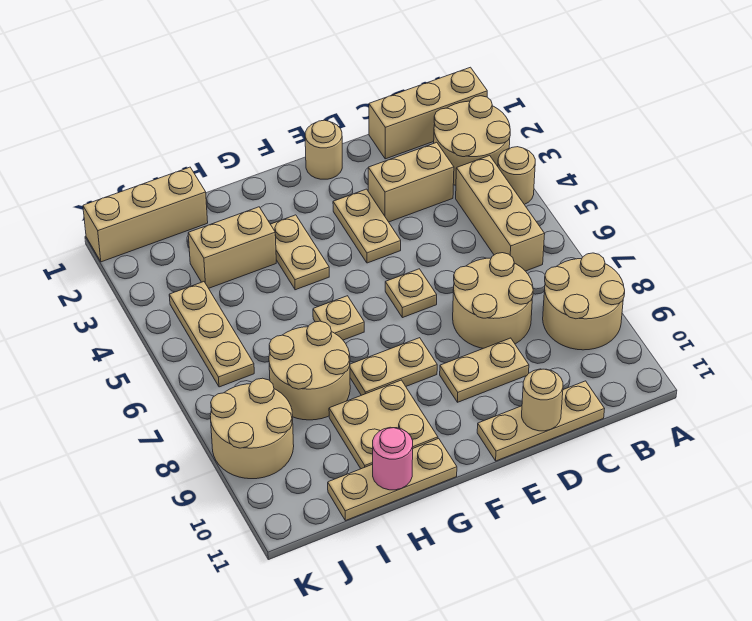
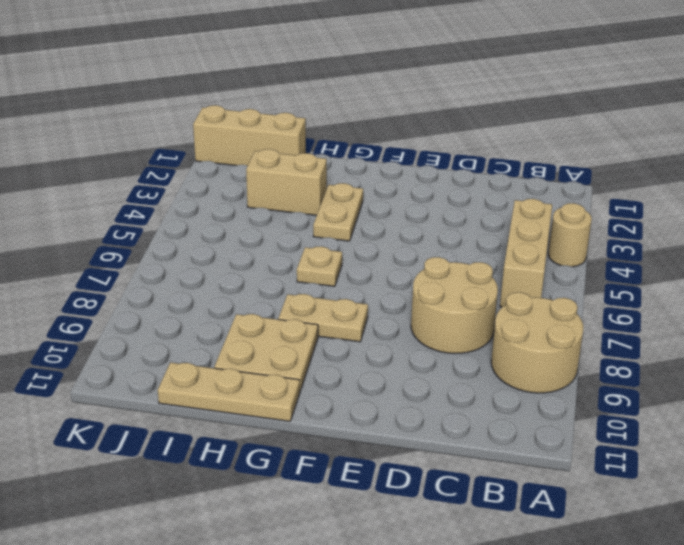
none -> tan brick A1:C1 level 1
none -> tan round brick A2:B3 level 1
none -> tan brick C3:D3 level 1

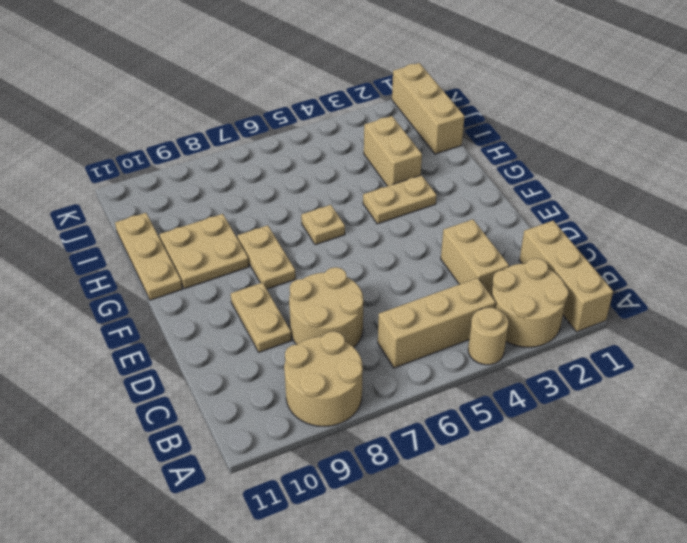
none -> tan plate C11:E11 level 1
none -> tan round brick E1 level 1
none -> tan plate E3:E4 level 1

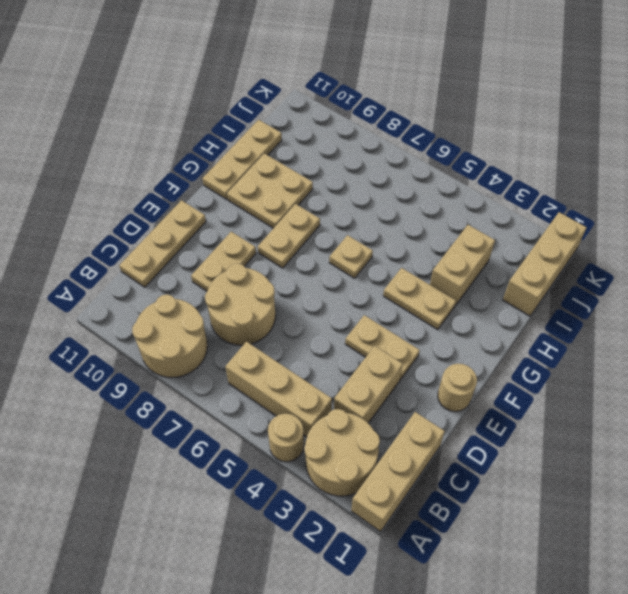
none -> tan plate E6 level 1
none -> tan round brick H7:I8 level 1
none -> tan plate J4:J6 level 1

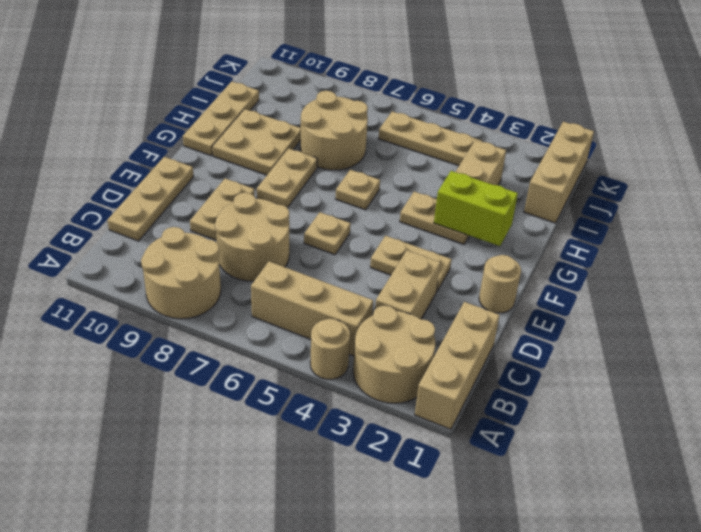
lime brick G2:G3 level 2 -> none
none -> tan round brick J8:K9 level 1
none -> tan round brick D11 level 2
none -> pink round brick H11 level 2

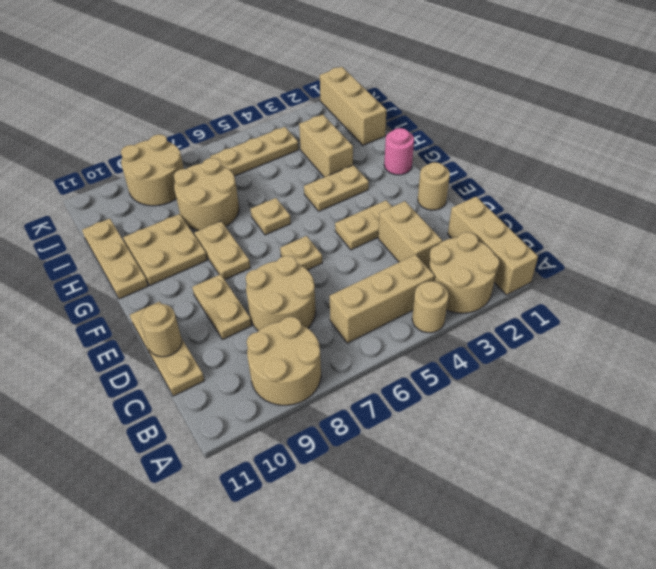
pink round brick G1 level 1 -> pink round brick H11 level 2

